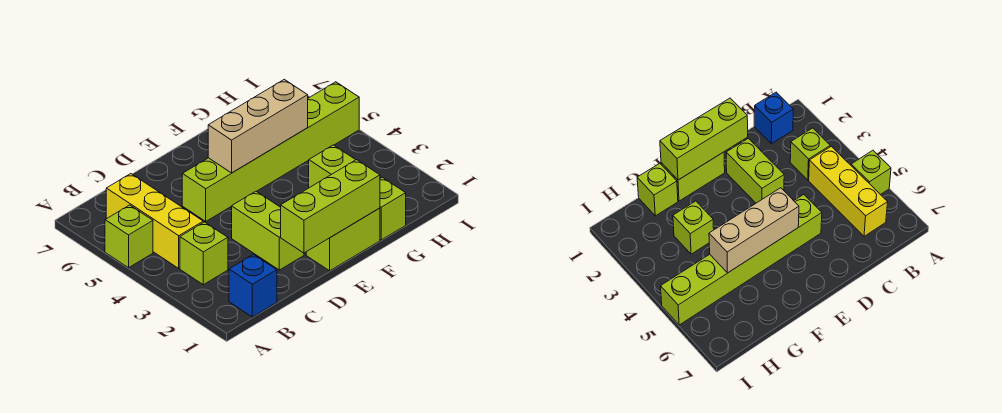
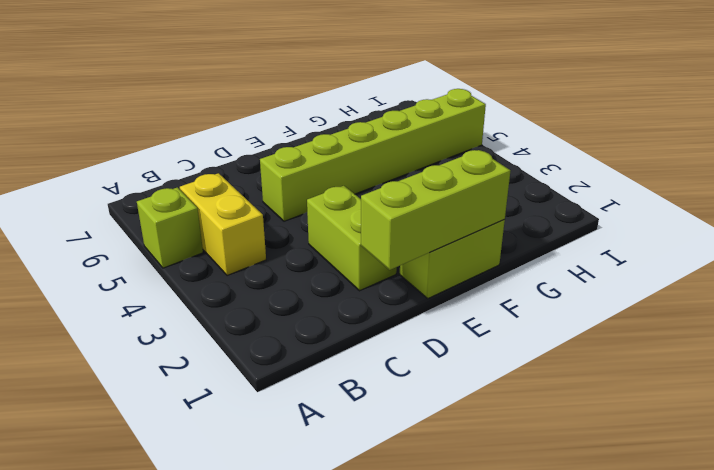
yellow brick B4:B5 level 1 -> yellow brick B4:B6 level 1
none -> blue brick B1 level 1
none -> lime brick B3 level 1

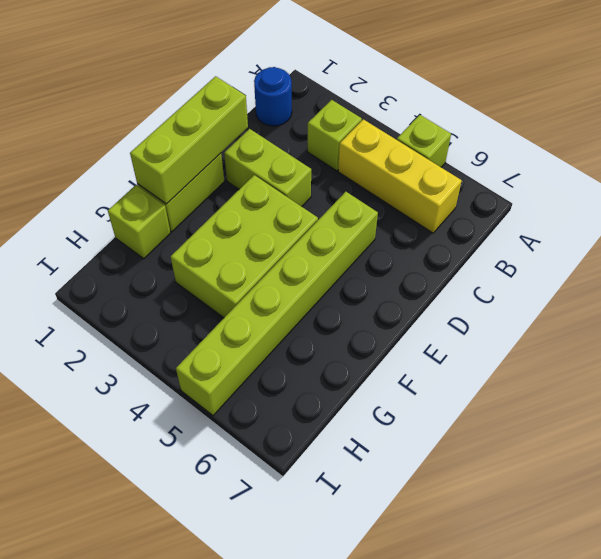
blue round brick B1 level 1 -> blue brick B1 level 1
lime brick E3:G4 level 1 -> lime brick G3 level 1
none -> tan brick E5:G5 level 2

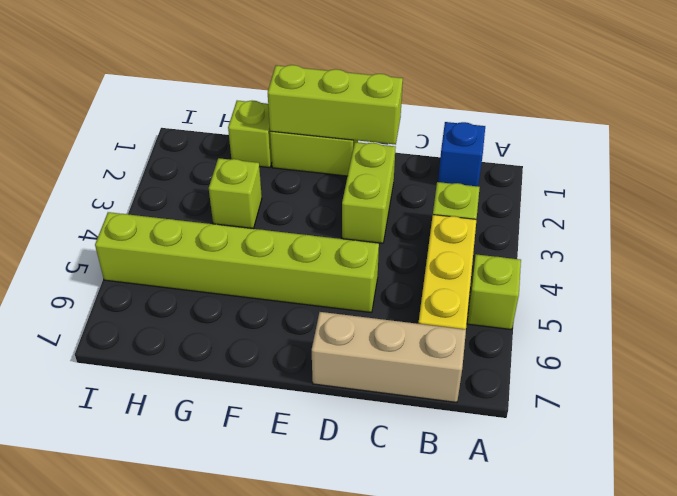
tan brick B7:D7 level 1 -> tan brick E5:G5 level 2

